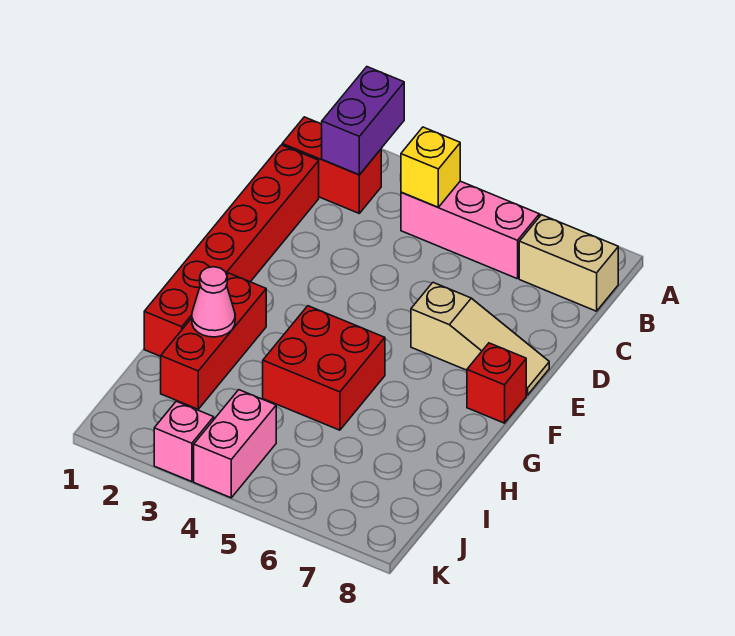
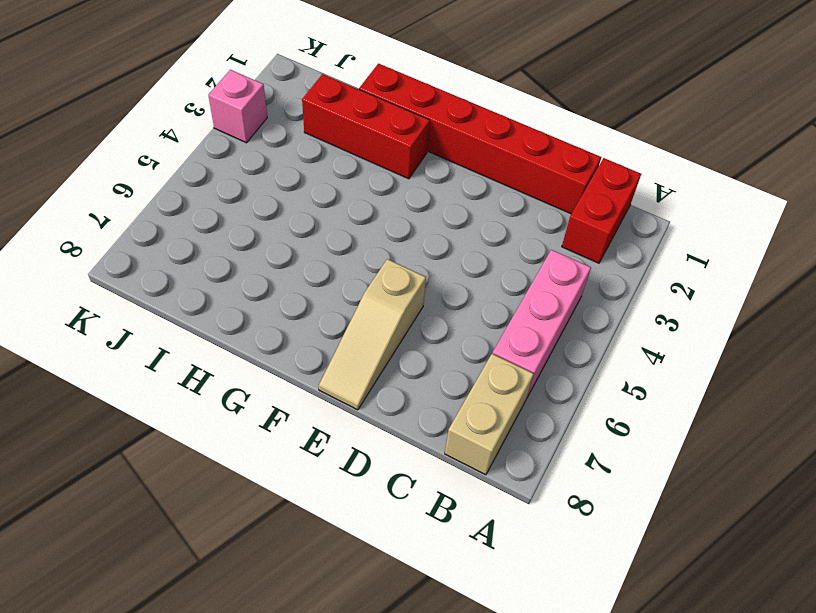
none -> red brick F8 level 1
none -> red brick G4:H5 level 1
none -> pink brick J4:K4 level 1

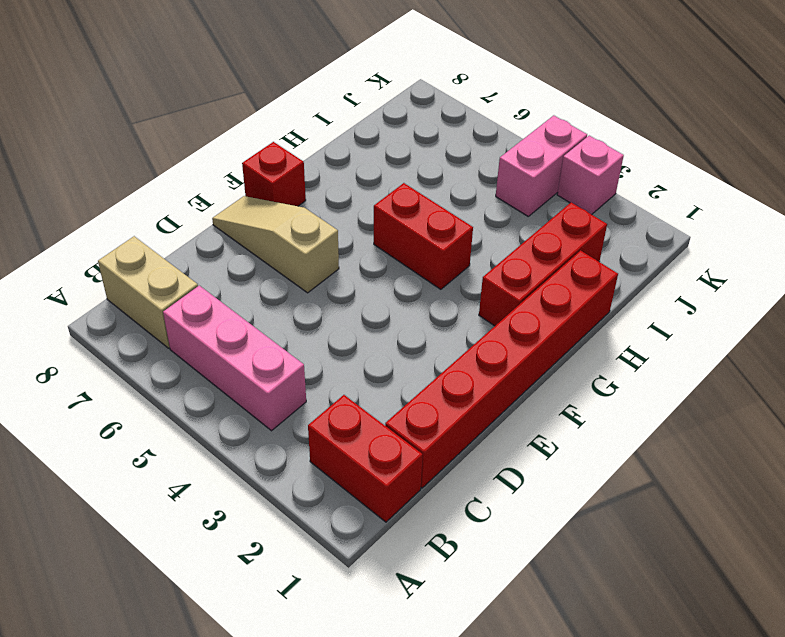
red brick G4:G5 level 1 -> red brick G4:H5 level 1
none -> purple brick A2:B2 level 2
none -> yellow brick B4 level 2
none -> pink cone H2 level 2

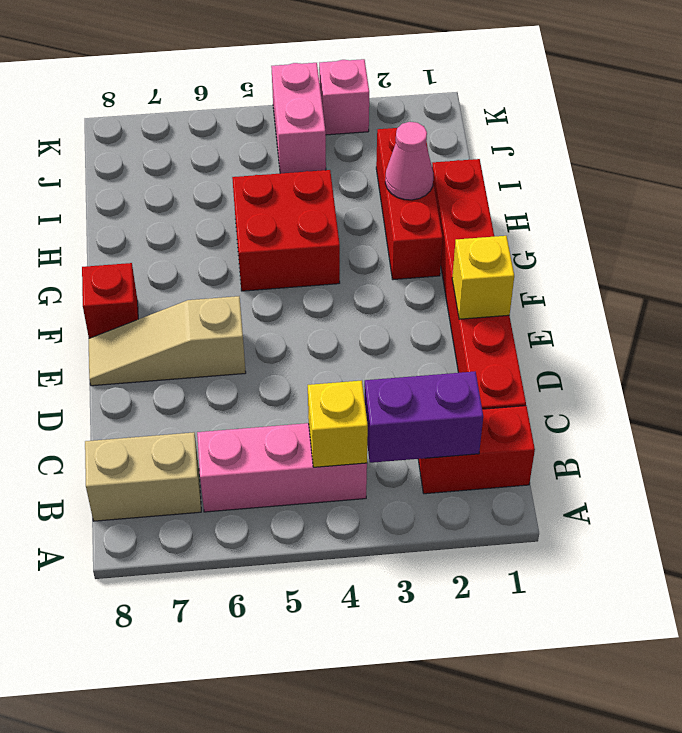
purple brick B2:B3 level 2 -> purple brick A2:B2 level 2
yellow brick E1 level 2 -> none

